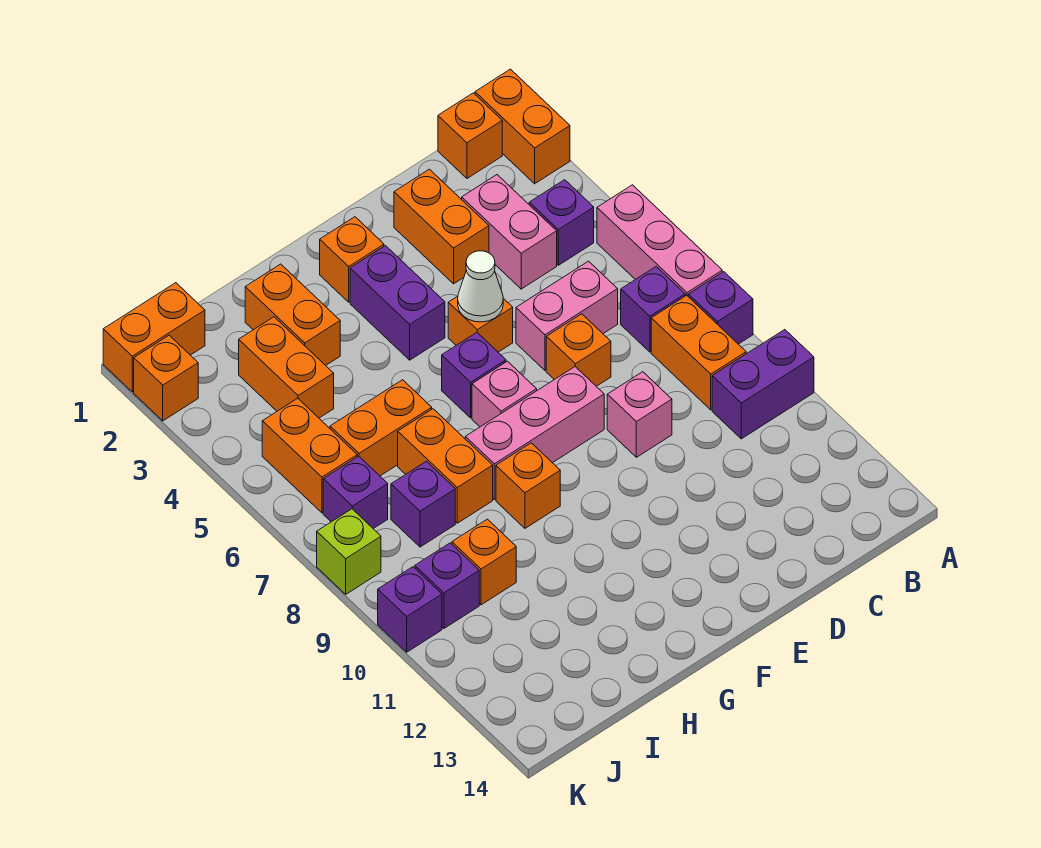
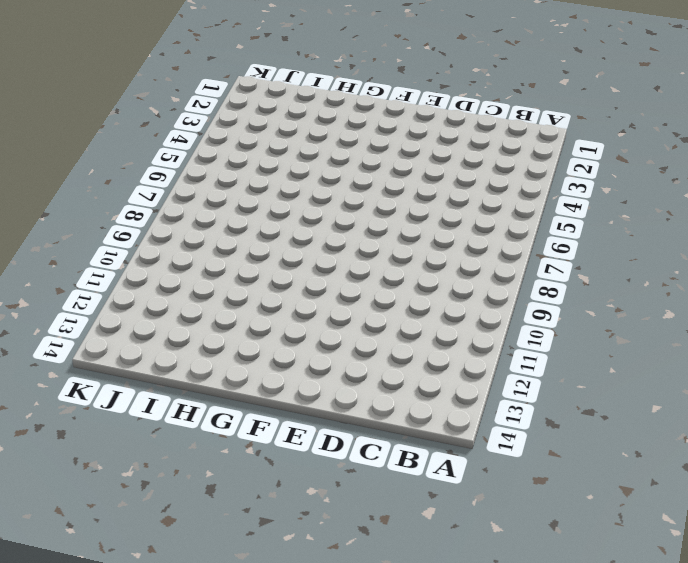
none -> orange brick A1:A2 level 1
none -> pink brick A5:A7 level 1
none -> purple brick A8 level 1
none -> purple brick A10:B10 level 1

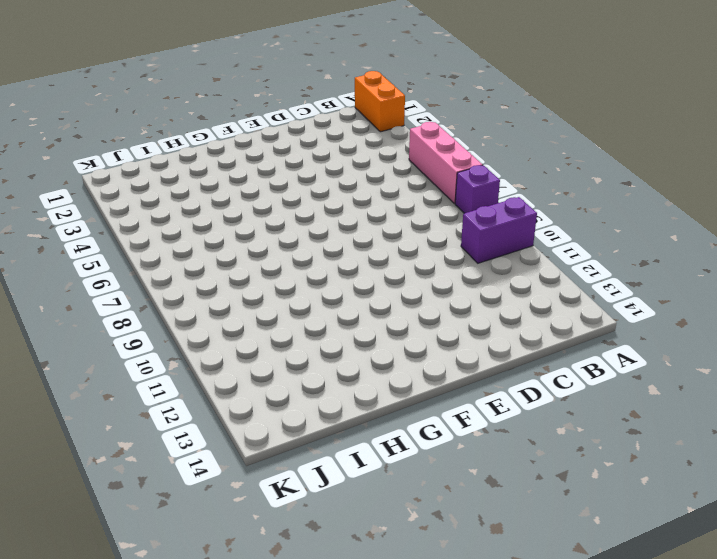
none -> orange brick B1 level 1
none -> purple brick B4 level 1
none -> purple brick B7 level 1
none -> orange brick B8:B9 level 1

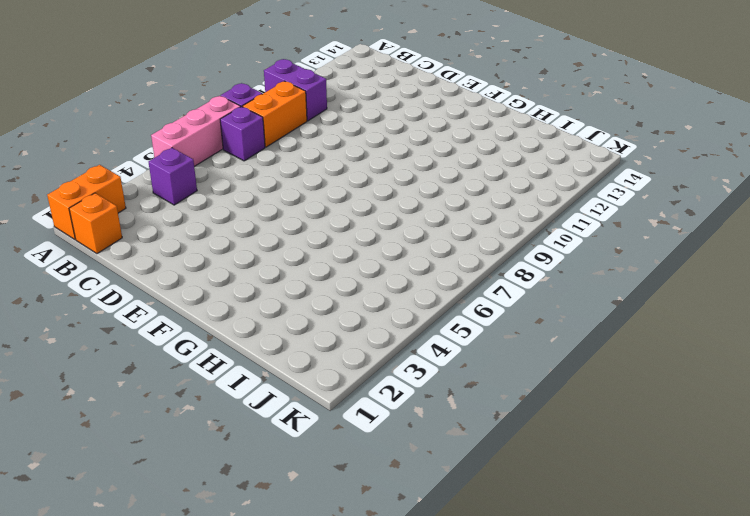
none -> pink brick C3:C4 level 1
none -> pink brick C6:D6 level 1
none -> orange brick D2:D3 level 1
none -> orange brick D7 level 1

